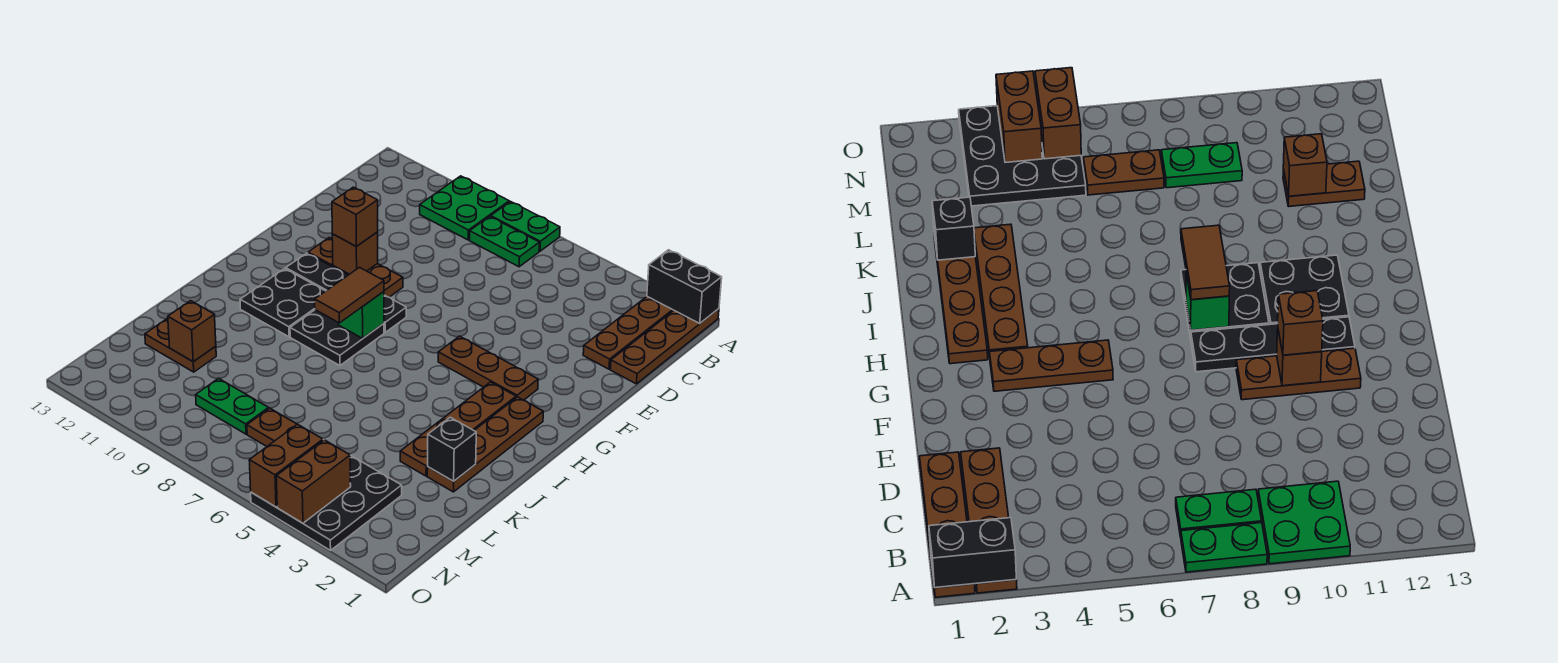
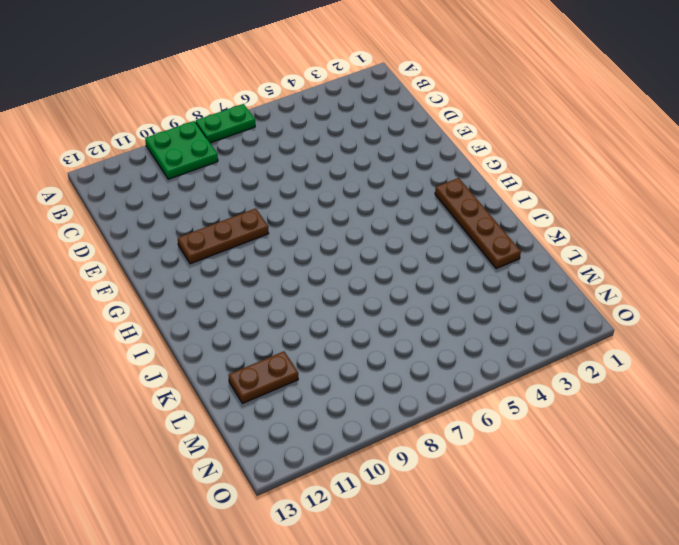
none -> brown plate A1:D1 level 1
none -> brown plate A2:D2 level 1
none -> green plate B7:B8 level 1

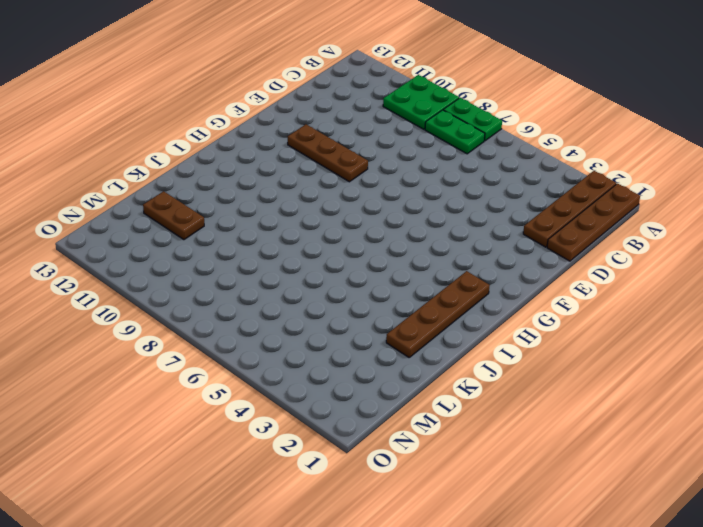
none -> brown plate G3:G5 level 1
none -> black plate G8:G11 level 1
none -> brown plate H3:K3 level 1

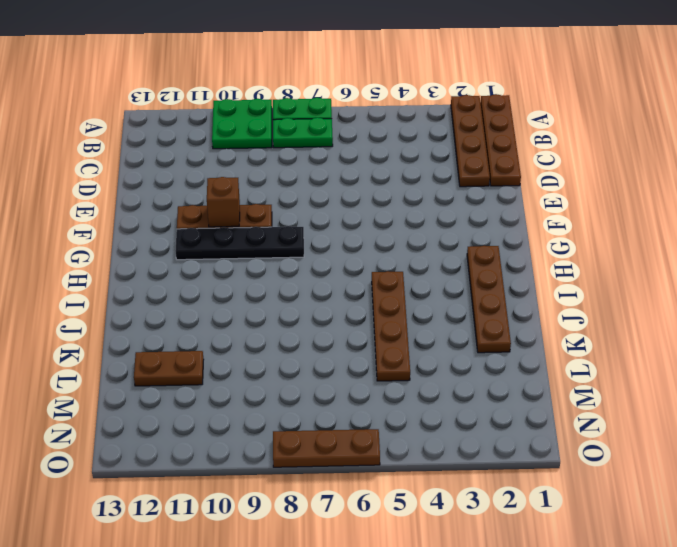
brown plate I5:L5 level 1 -> brown plate H3:K3 level 1
brown plate O6:O8 level 1 -> brown plate G3:G5 level 1
none -> black plate H8:I9 level 1
none -> black plate H10:I11 level 1
none -> black plate M3:O5 level 1

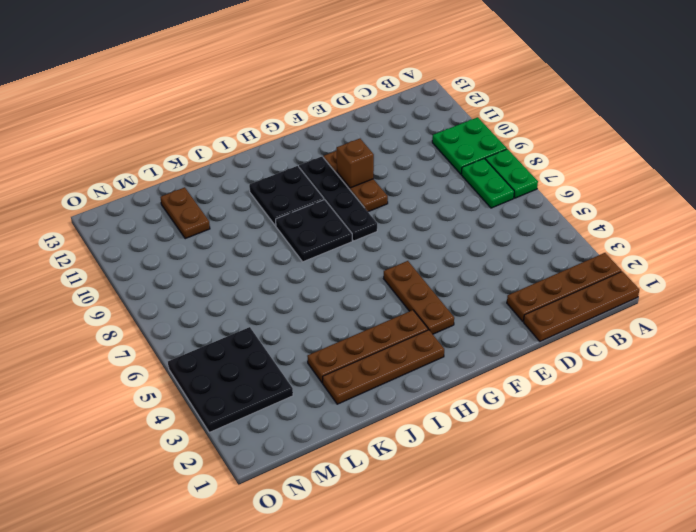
none -> brown plate M6:M7 level 1
none -> green plate M8:M9 level 1
none -> black brick A1:A2 level 2

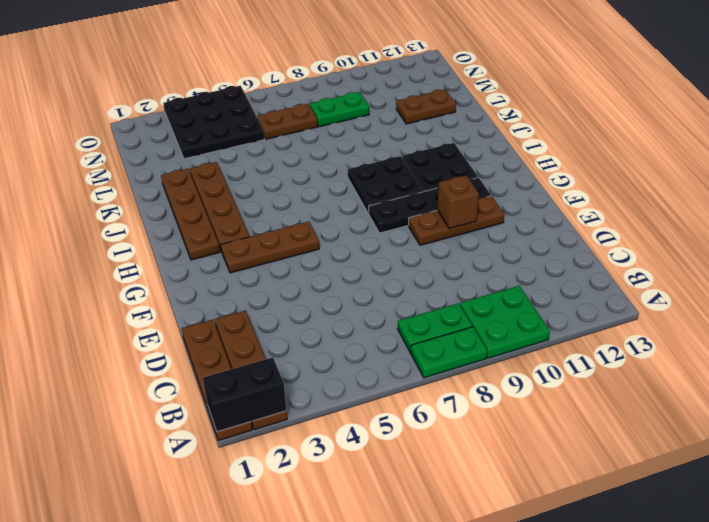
none -> green brick H8 level 2
none -> black brick K2 level 2
none -> brown brick L11 level 2

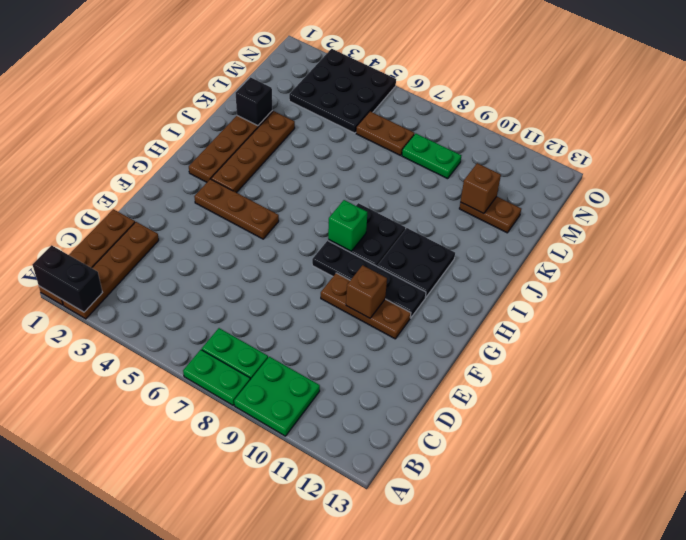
none -> brown brick N4:O4 level 2
none -> brown brick N5:O5 level 2
none -> brown brick F10 level 3

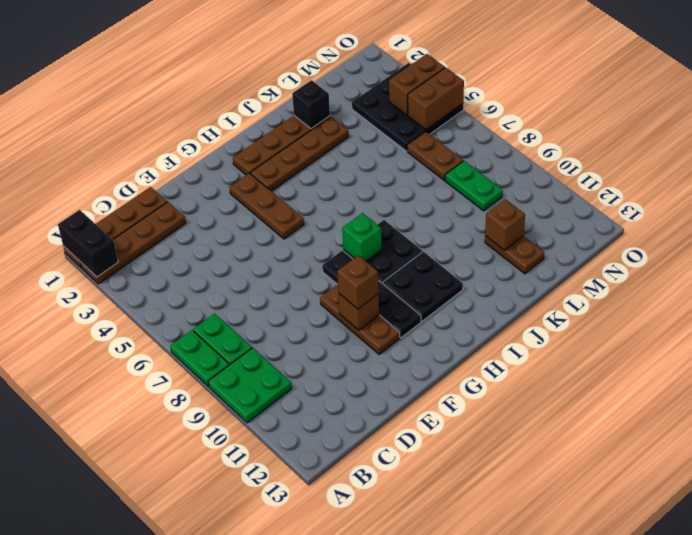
none -> brown tile H8:I8 level 3

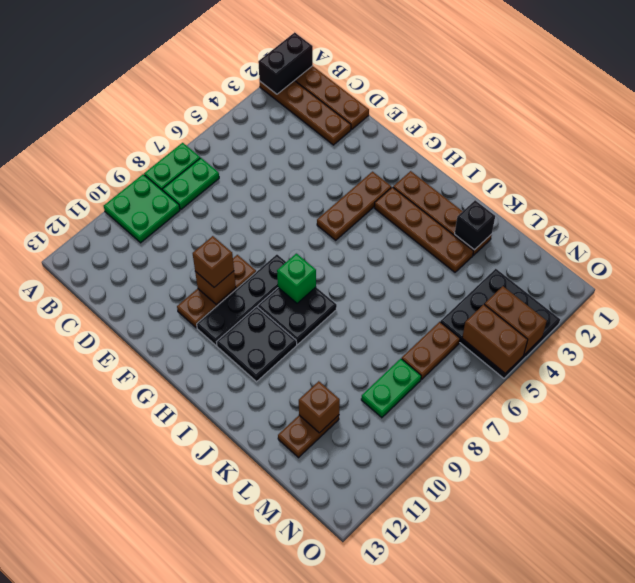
none -> brown tile H8:I8 level 3

